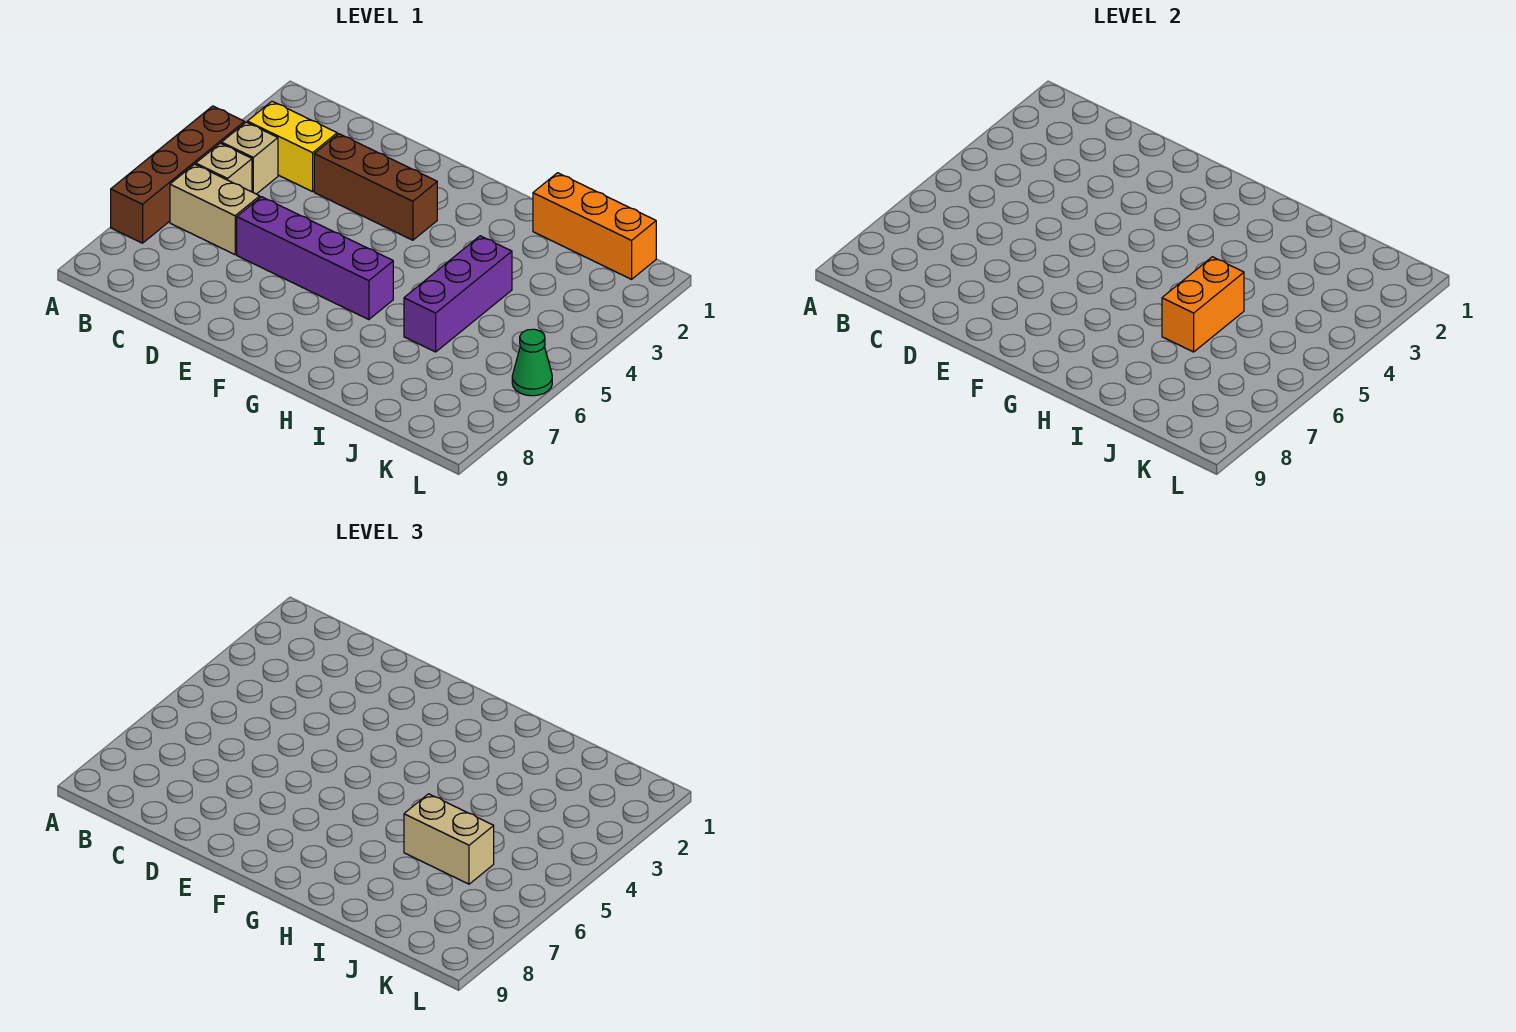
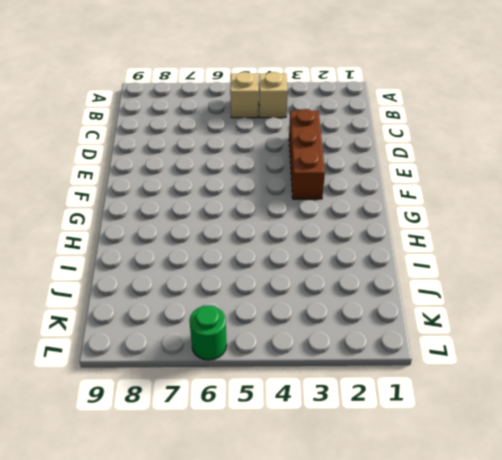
green round brick L6 level 1 -> green cone L6 level 1
none -> brown brick A4:A7 level 1
none -> yellow brick B3:C3 level 1
none -> tan brick B6:C6 level 1

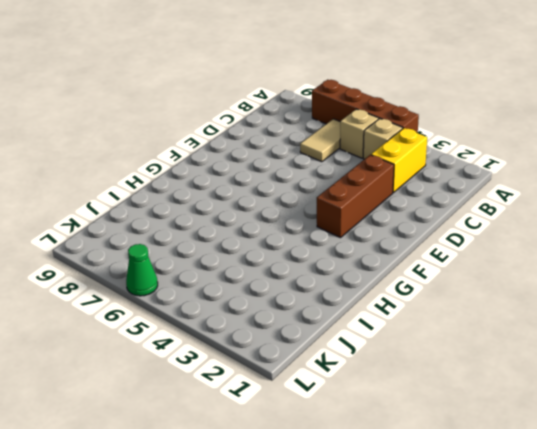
tan tile B6:C6 level 1 -> tan brick B6:C6 level 1
none -> purple brick D6:G6 level 1
none -> orange brick I1:K1 level 1
none -> purple brick I4:I6 level 1

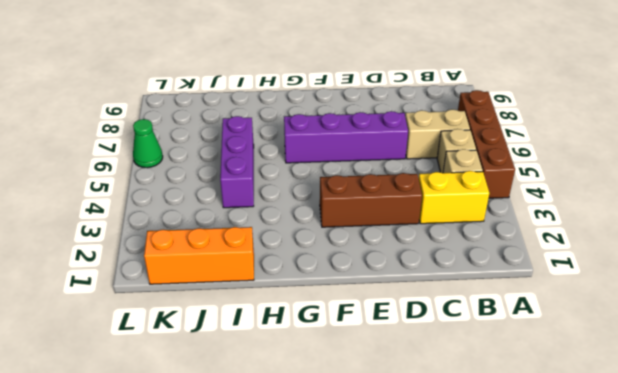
none -> orange brick I5:I6 level 2
none -> tan brick I6:J6 level 3

